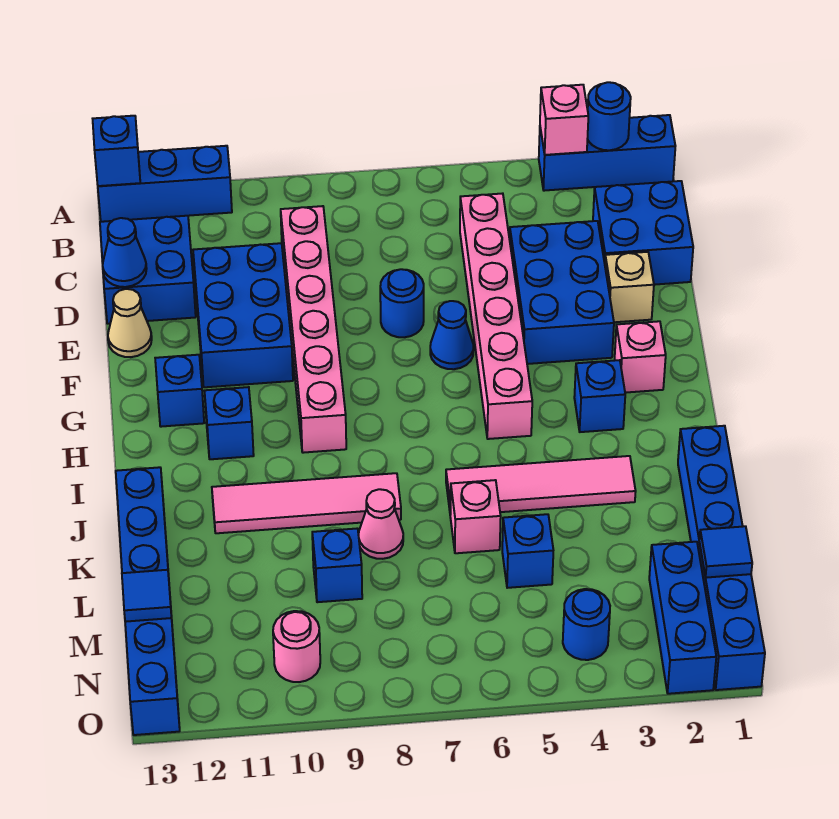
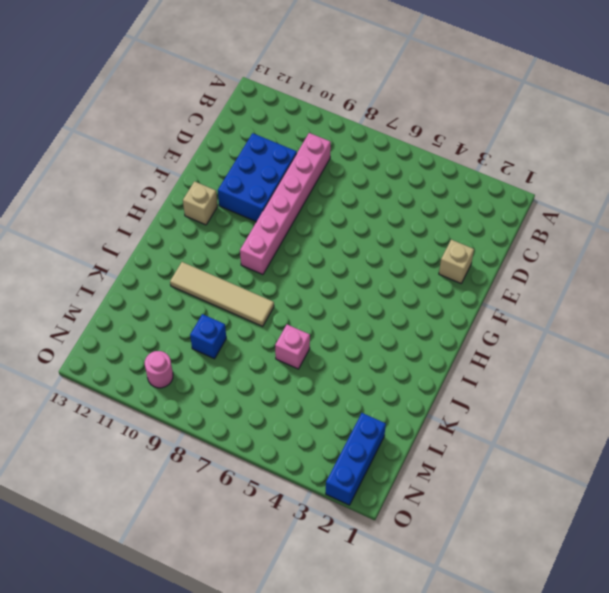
tan brick G12 level 1 -> blue brick G12 level 1
tan tile J8:J11 level 1 -> pink tile J8:J11 level 1
none -> blue brick A1:A3 level 1
none -> blue brick A11:A13 level 1
none -> blue brick C1:D2 level 1
none -> pink brick C5:H5 level 1

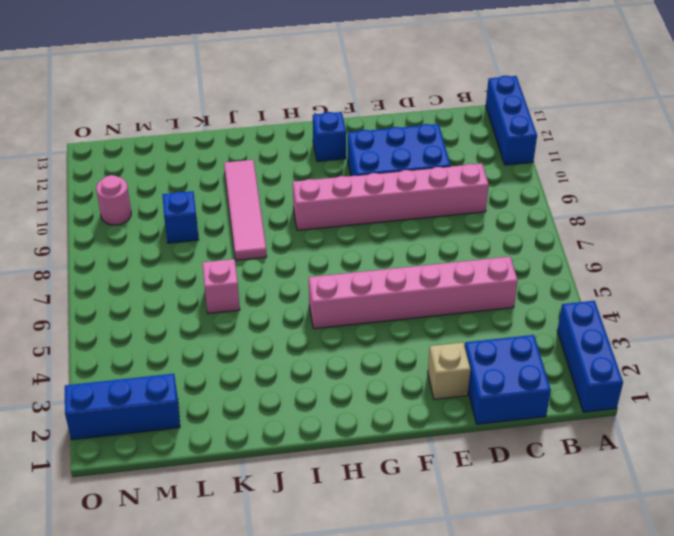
none -> blue brick C12:D13 level 1
none -> blue brick D3:F4 level 1
none -> blue round brick E7 level 1
none -> tan cone E13 level 1

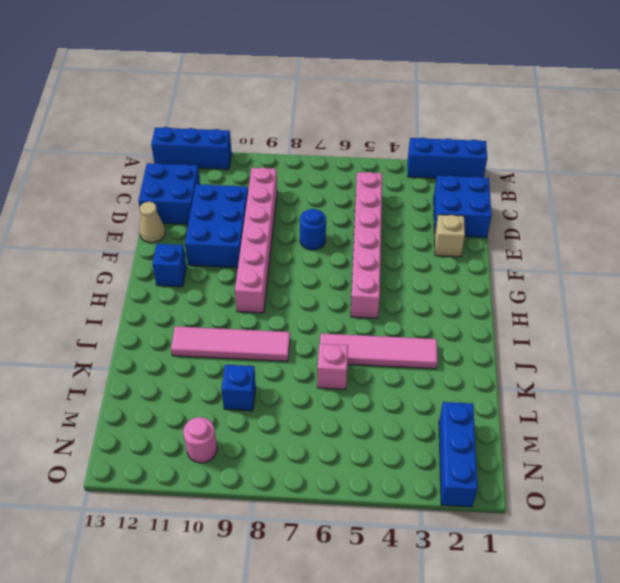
none -> blue brick D3:F4 level 1
none -> blue cone F6 level 1
none -> pink brick G2 level 1
none -> blue brick H3 level 1

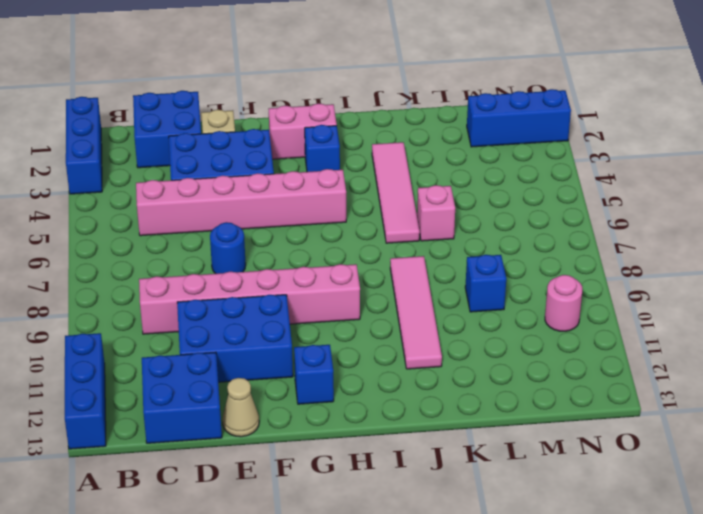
pink brick G2:H2 level 1 -> pink brick G2 level 1
none -> blue cone F6 level 1
none -> blue brick H11 level 1
none -> blue brick J1:O1 level 1
none -> blue brick J13:O13 level 1

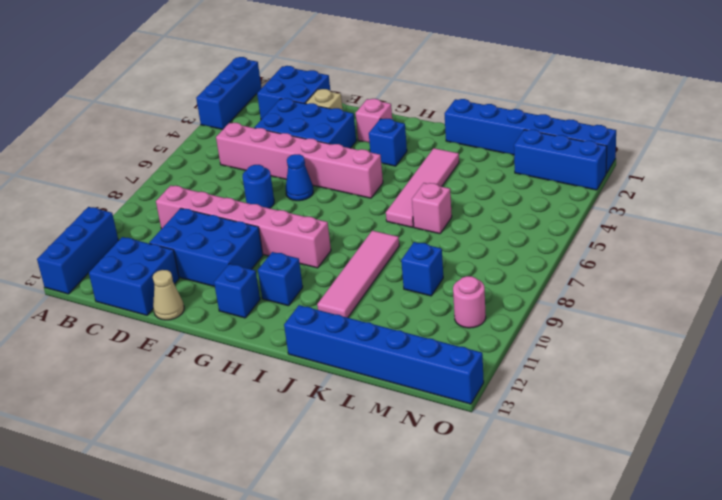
none -> pink cone K8 level 1
none -> blue brick L5 level 1
none -> blue round brick N4 level 1
none -> blue round brick A2 level 2

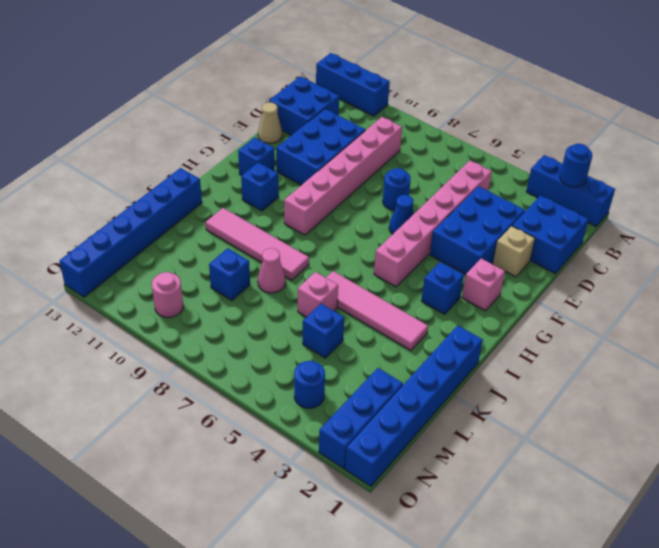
none -> pink brick A3 level 2
none -> blue brick A13 level 2
none -> blue cone D13 level 2
none -> blue tile M1 level 2

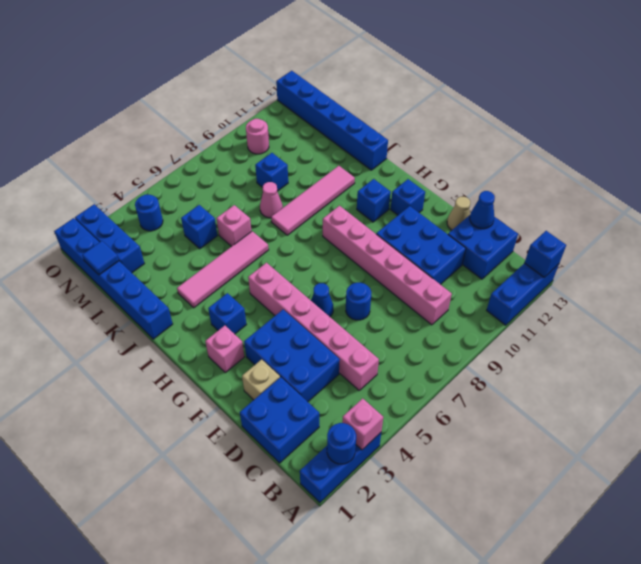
none -> blue tile M13 level 2

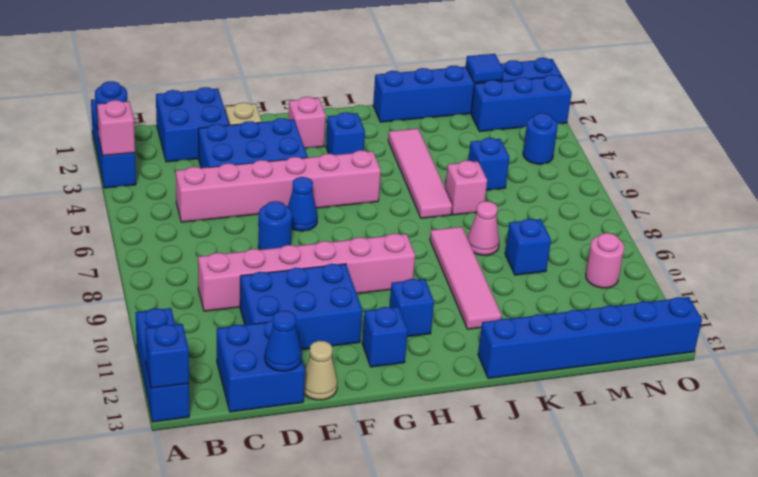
none -> blue tile M13 level 2

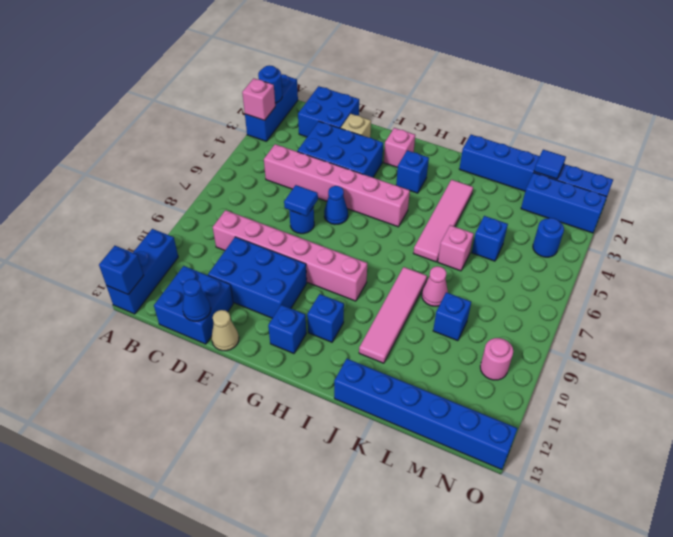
blue tile E7 level 2 -> blue tile M13 level 2

